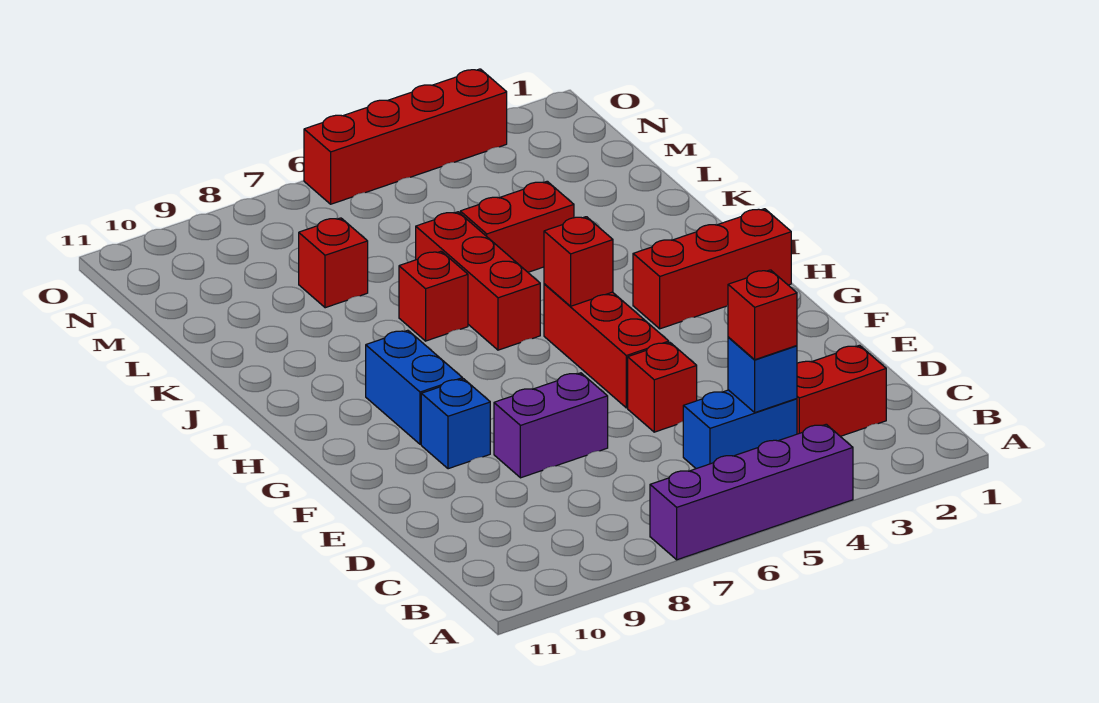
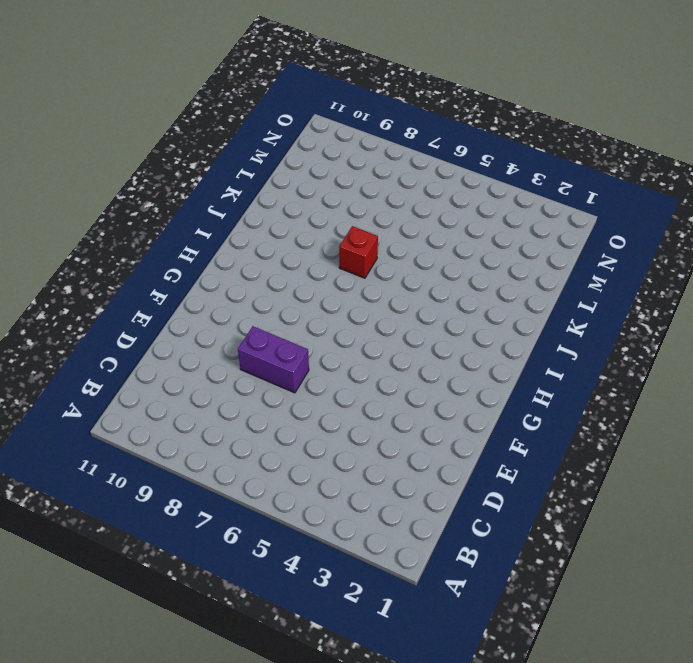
none -> purple brick A4:A7 level 1
none -> red brick C2:C3 level 1
none -> blue brick C4:C5 level 1

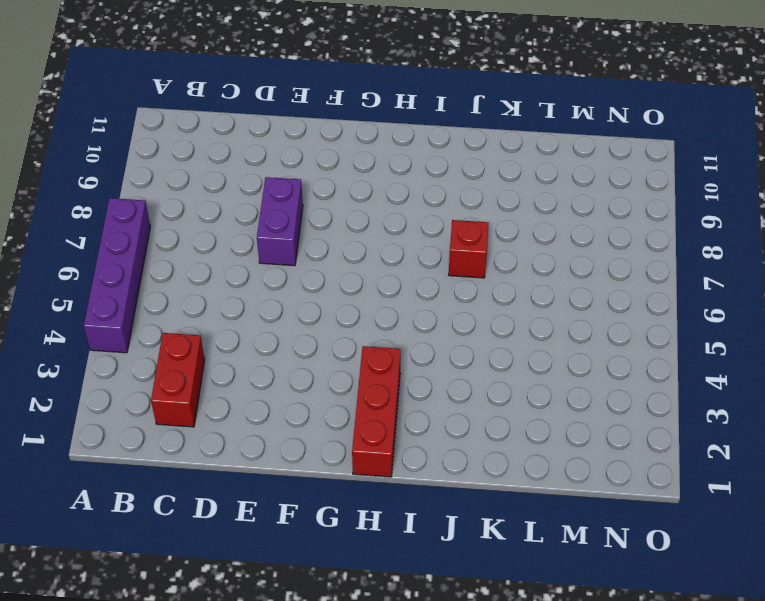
none -> blue brick C4:C5 level 1
none -> red brick E5 level 1
none -> red brick F5:H5 level 1

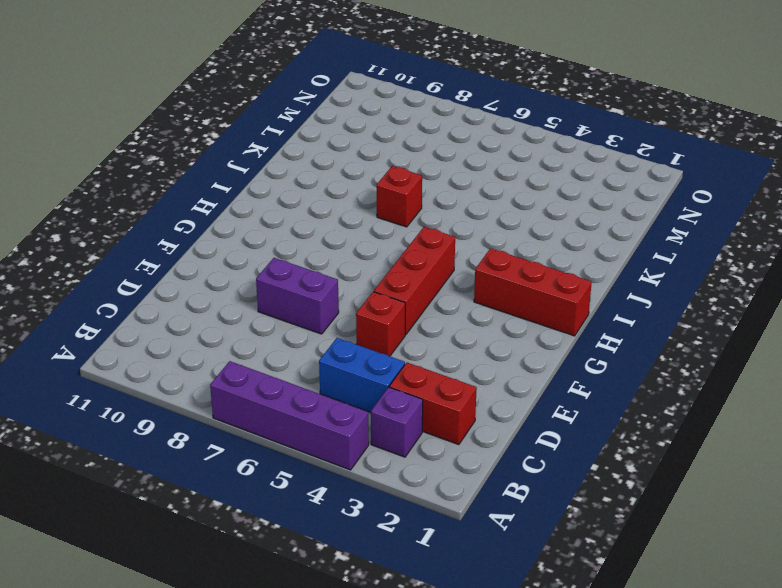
purple brick B3 level 1 -> none
none -> blue brick F9 level 1
none -> blue brick G9:H9 level 1
none -> red brick I6:K6 level 1

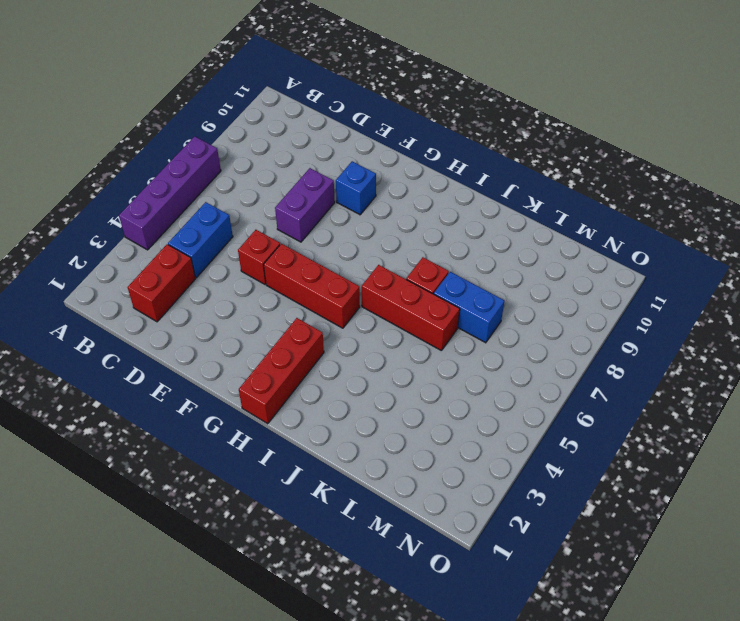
blue brick K7:L7 level 1 -> blue brick G9:H9 level 1
none -> red brick K4:K5 level 1
none -> red brick L8 level 1
none -> red brick O3:O6 level 1

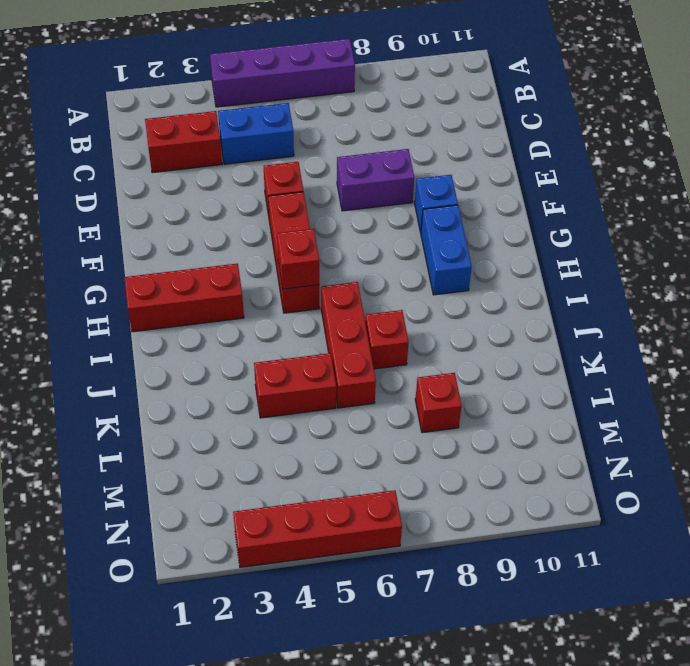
none -> blue brick C4 level 2
none -> red brick C4 level 3

